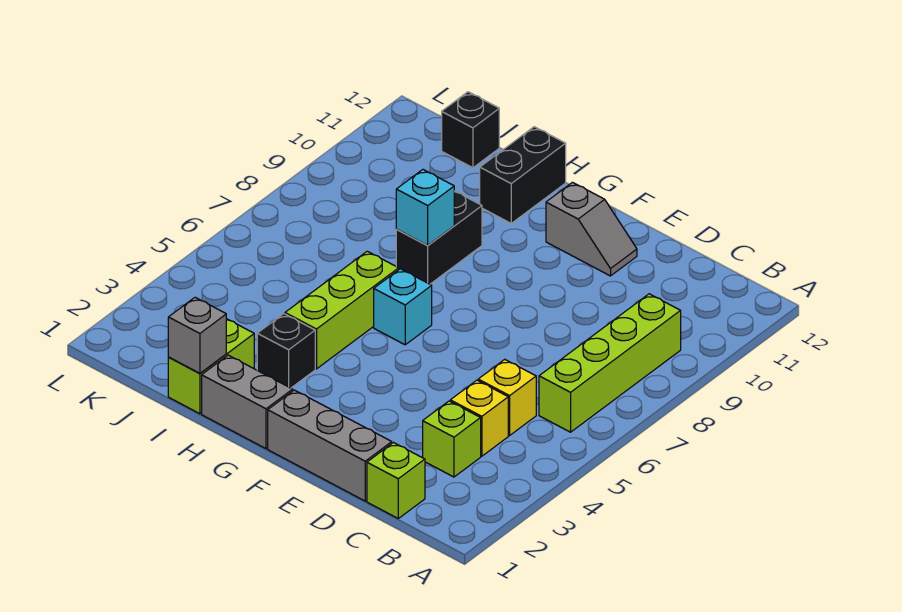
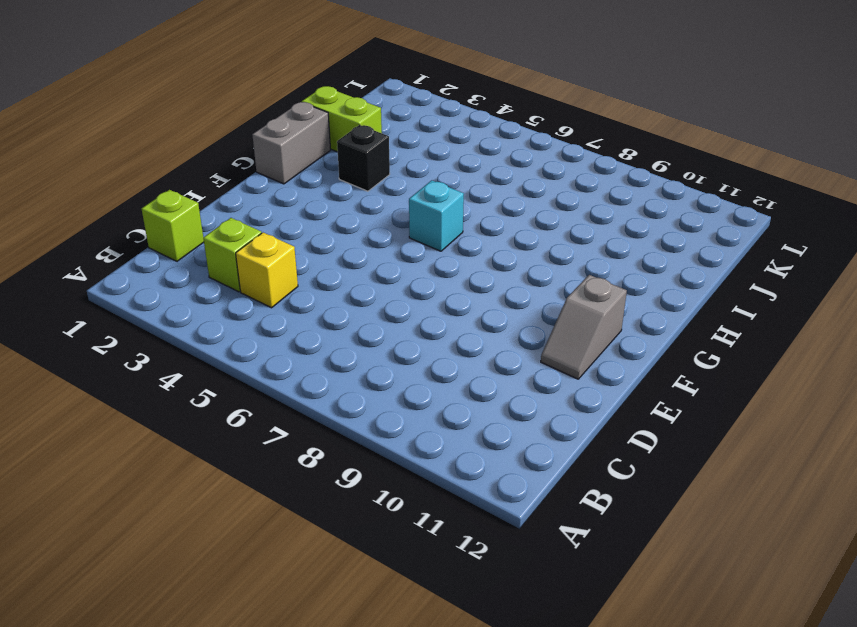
none -> lime brick B6:B9 level 1
none -> yellow brick C5 level 1
none -> grey brick D1:F1 level 1

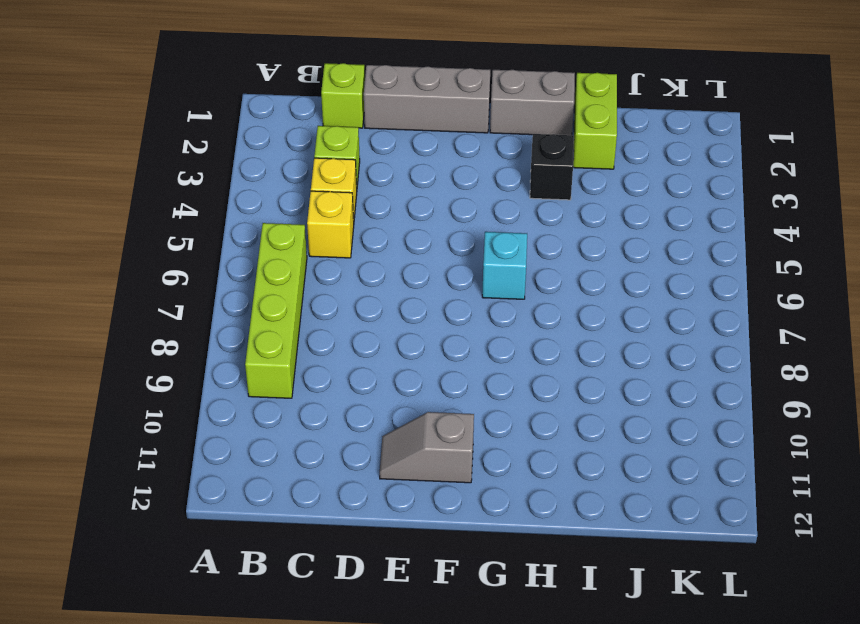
none -> lime brick H4:H6 level 1
none -> black brick H8:H9 level 1
none -> black brick H11:H12 level 1

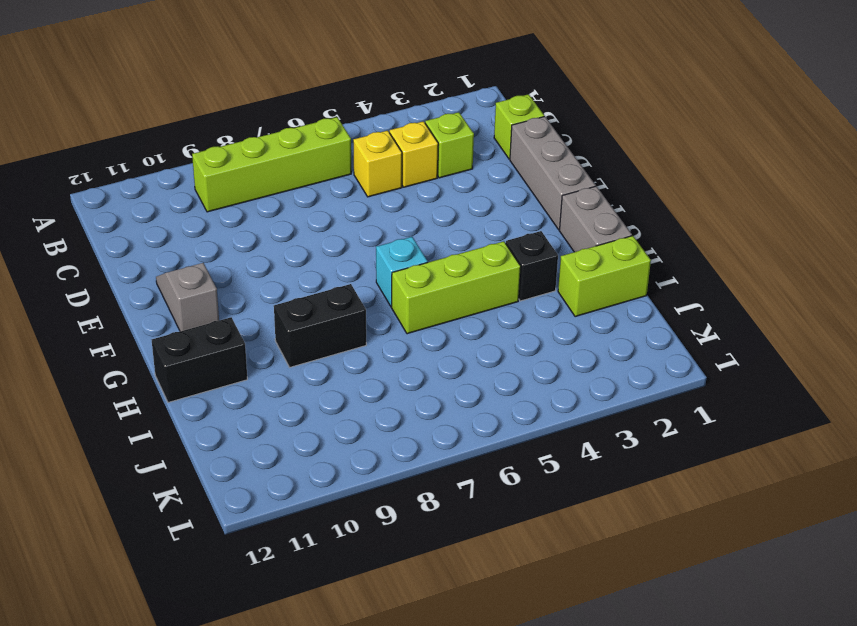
none -> black brick J12 level 1
none -> cyan brick H8 level 2
none -> grey brick I1 level 2

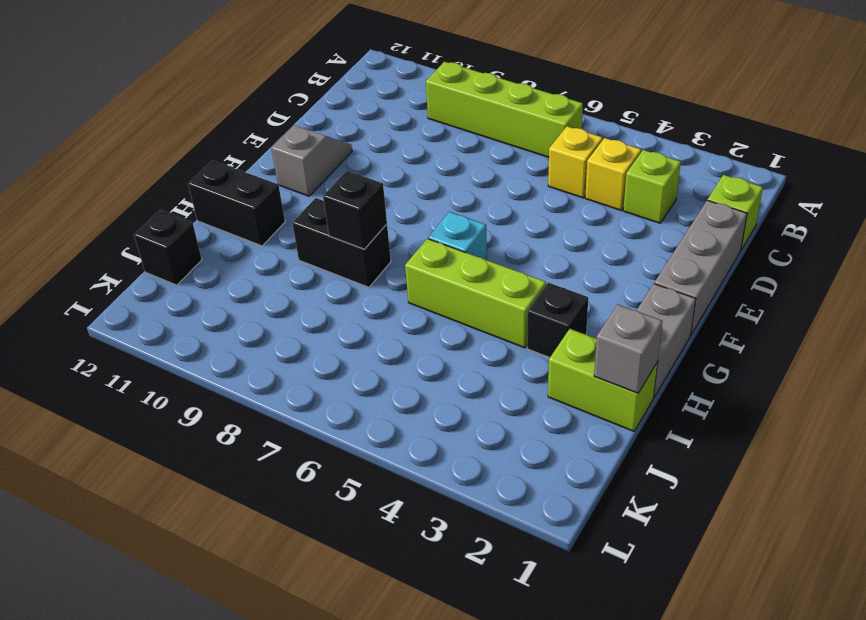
black brick H8 level 2 -> cyan brick H8 level 2

